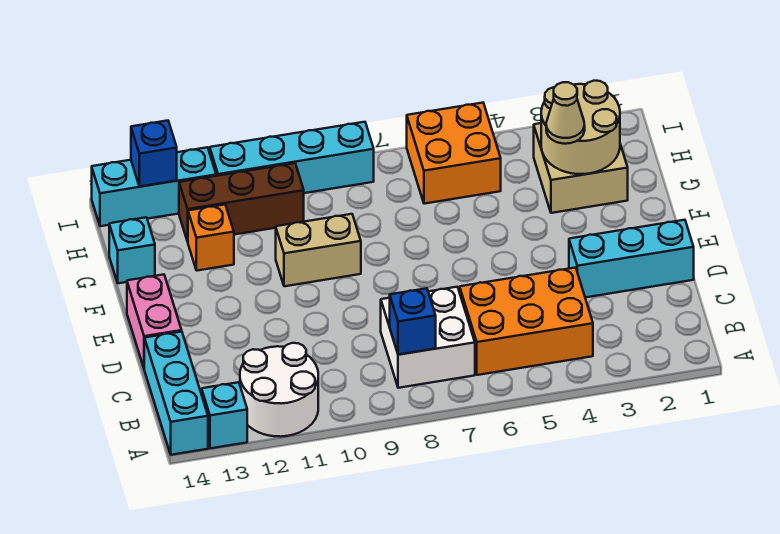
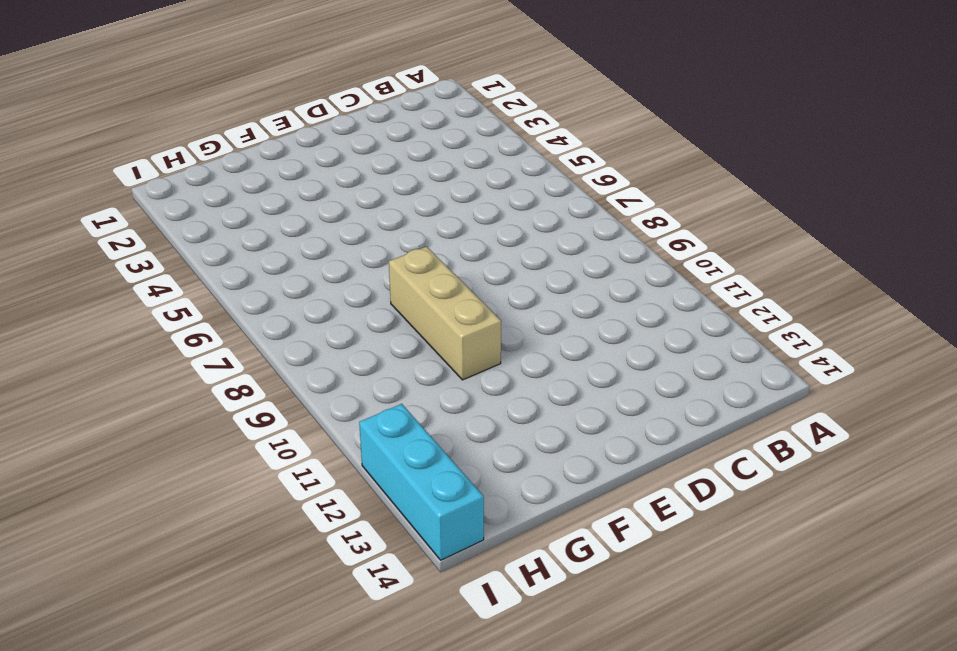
tan brick F8:F10 level 1 -> tan brick F9:F10 level 1
none -> white round brick A11:B12 level 1
none -> cyan brick A13 level 1
none -> cyan brick A14:C14 level 1

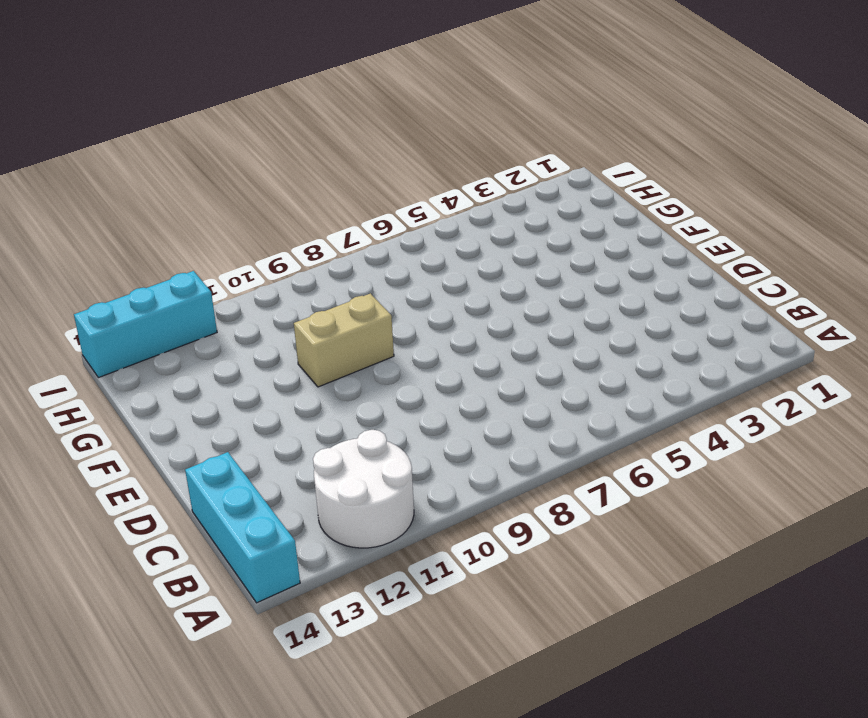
none -> cyan brick A13 level 1
none -> orange brick B4:C6 level 1
none -> white brick B7:C8 level 1

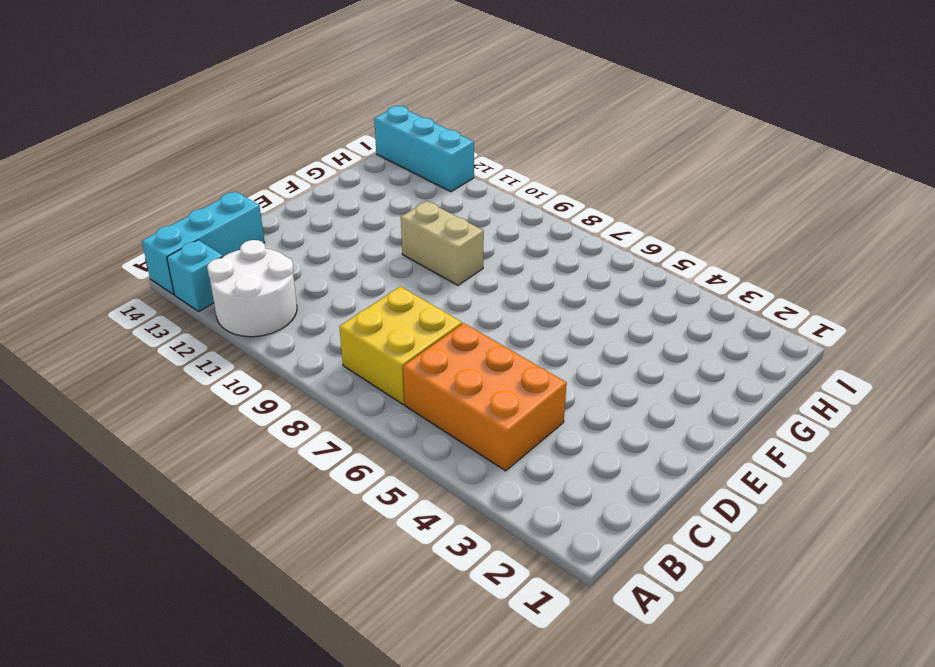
yellow brick B7:C8 level 1 -> white brick B7:C8 level 1
none -> cyan brick D1:D3 level 1
none -> pink brick D14:E14 level 1
none -> tan brick G2:H3 level 1

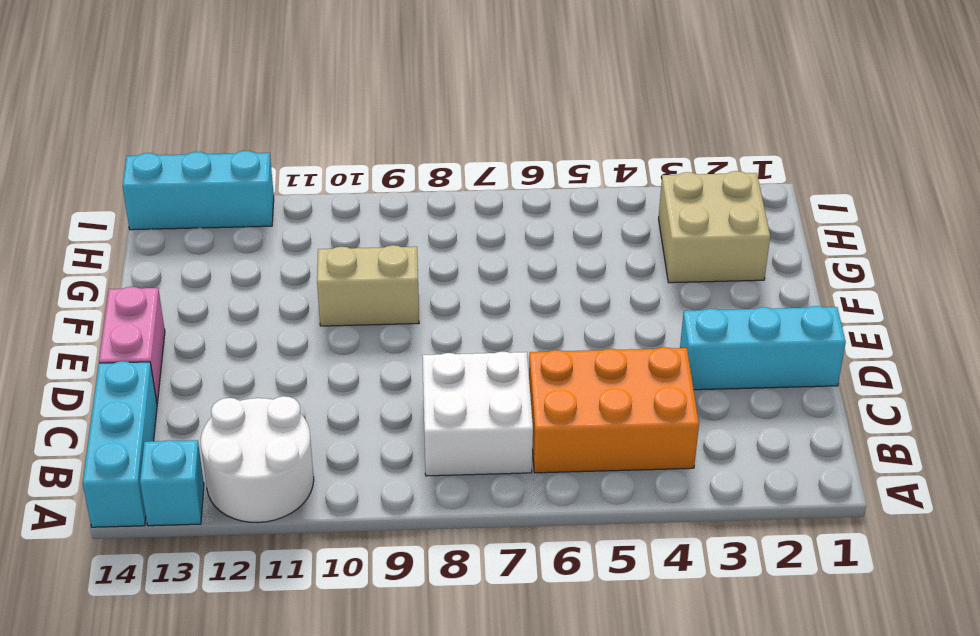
none -> orange brick G12 level 1
none -> cyan brick G14 level 1
none -> orange brick H5:I6 level 1

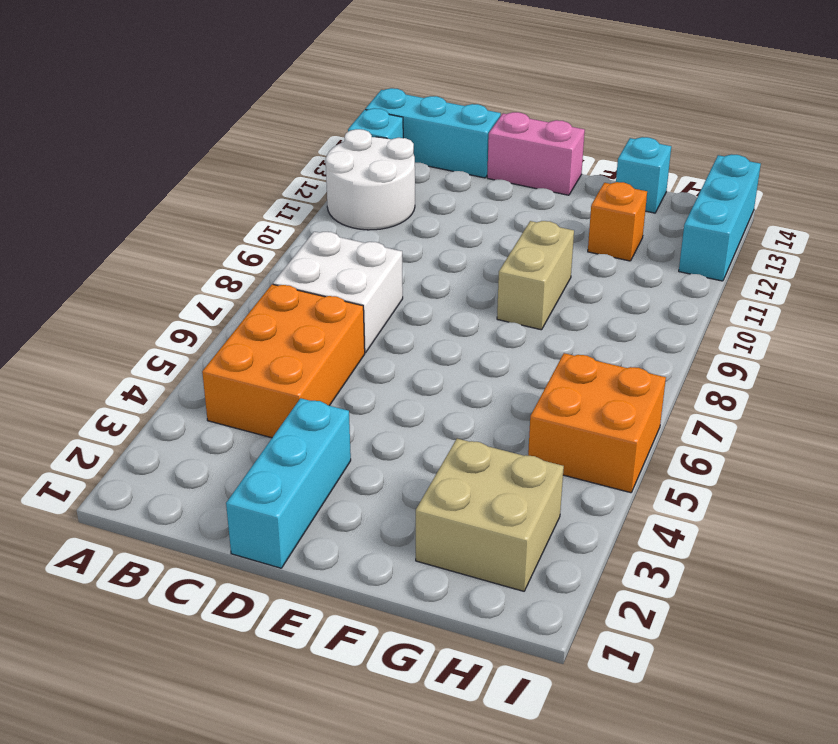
none -> brown brick H10:H12 level 1
none -> cyan brick I8:I11 level 1
none -> blue brick B8 level 2

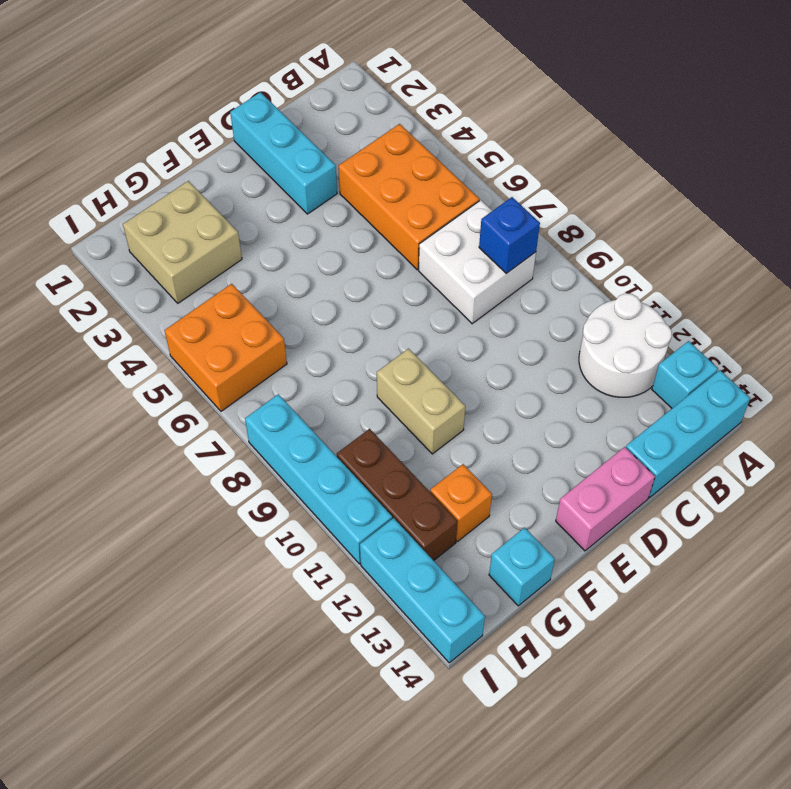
none -> tan round brick G2:H3 level 2
none -> blue brick I13 level 2
none -> tan cone G3 level 3

